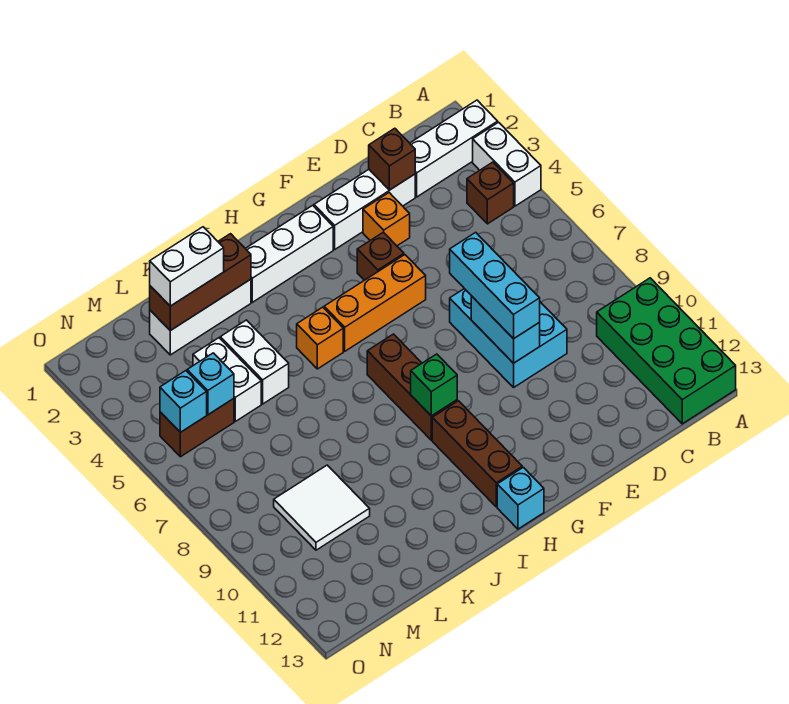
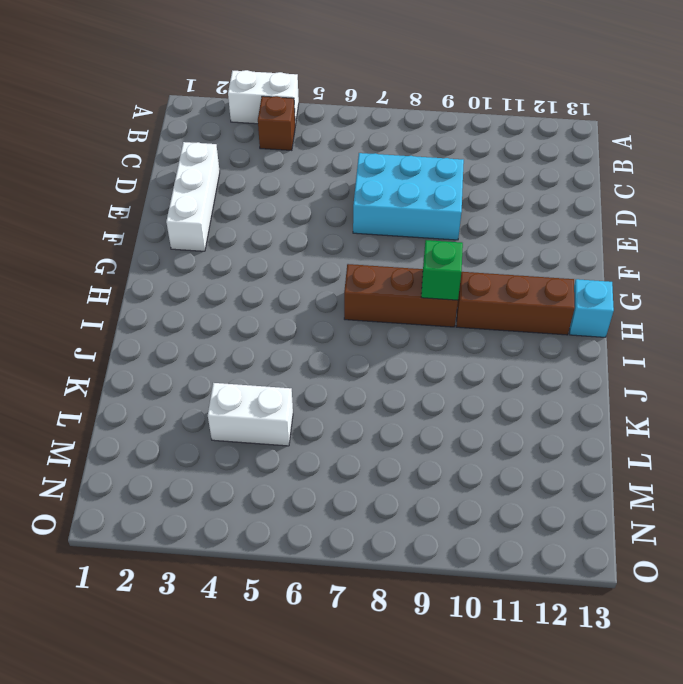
none -> white brick A2:C2 level 1
none -> green brick A10:B13 level 1
none -> orange brick E3 level 1

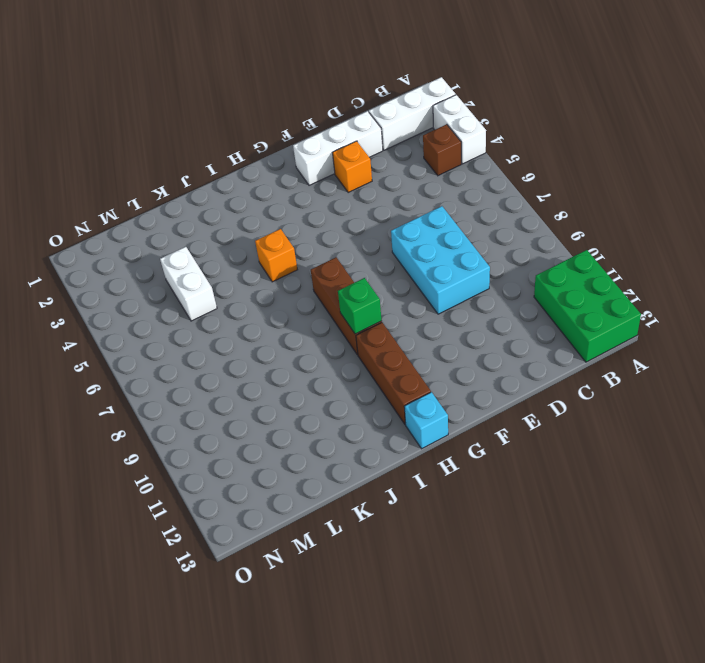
green brick A11:B13 level 1 -> green brick A10:B13 level 1
none -> brown brick F4 level 1
none -> orange brick F5:H5 level 1
none -> white brick G2:I2 level 1

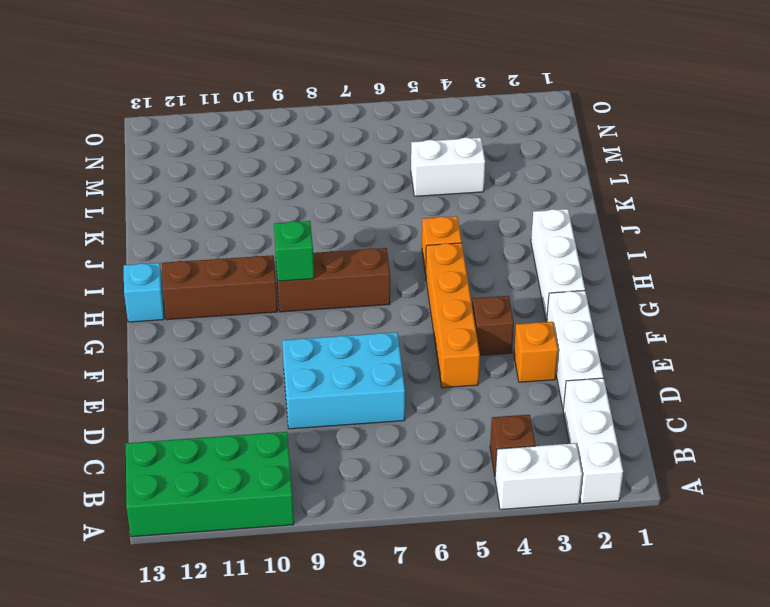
orange brick E5:H5 level 1 -> orange brick F5:H5 level 1
none -> white brick J2:L2 level 1
none -> white brick K4:K5 level 1
none -> white tile L9:M10 level 1

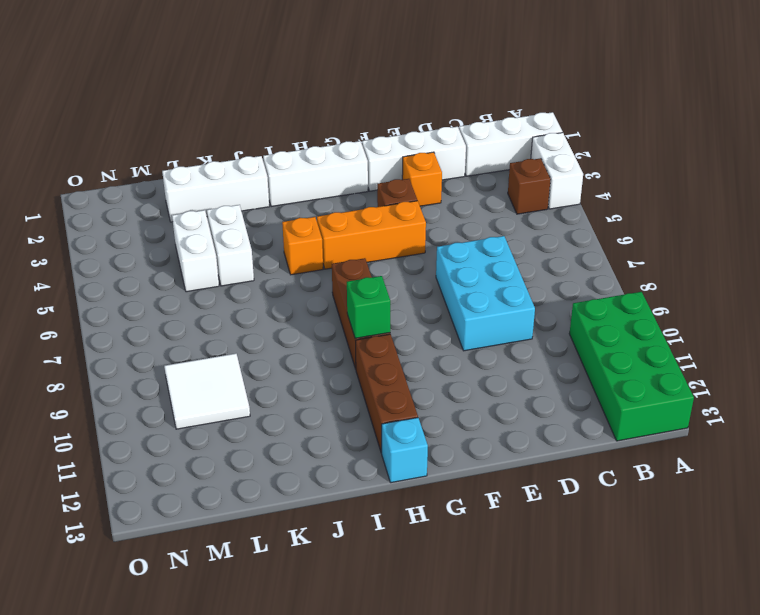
none -> brown brick M5:N5 level 1
none -> brown brick D2 level 2
none -> cyan brick E8:E9 level 2

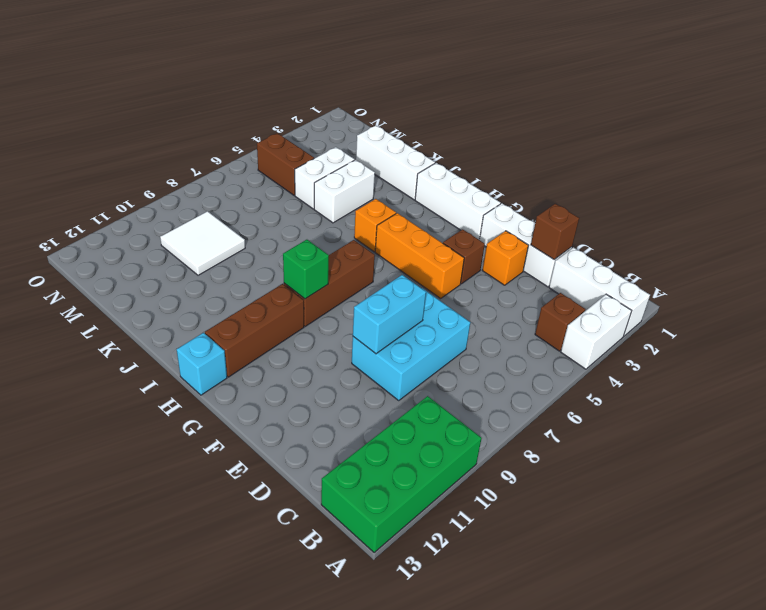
none -> brown brick J2:L2 level 2
none -> cyan brick M5 level 2
none -> cyan brick N5 level 2

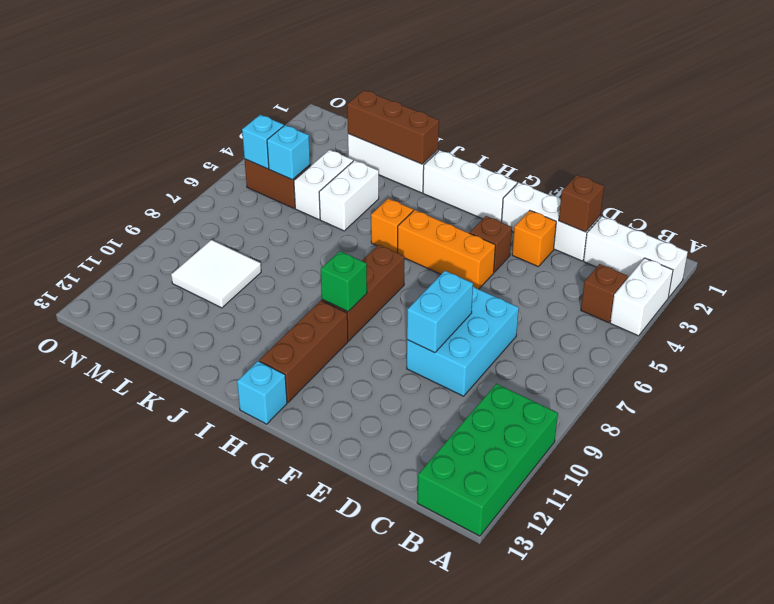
none -> cyan brick E7:E9 level 3
none -> white brick K2:L2 level 3

